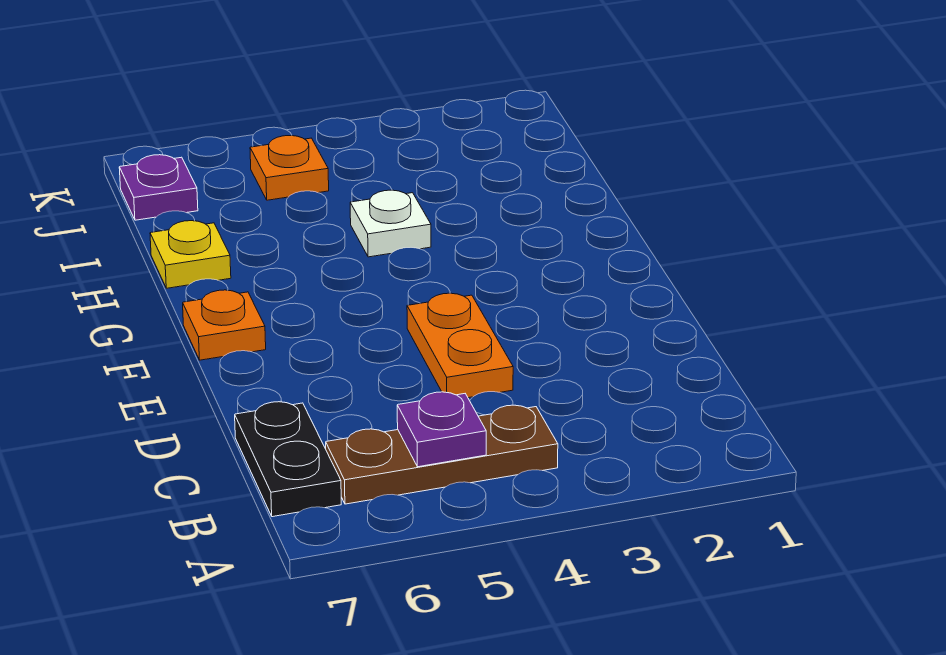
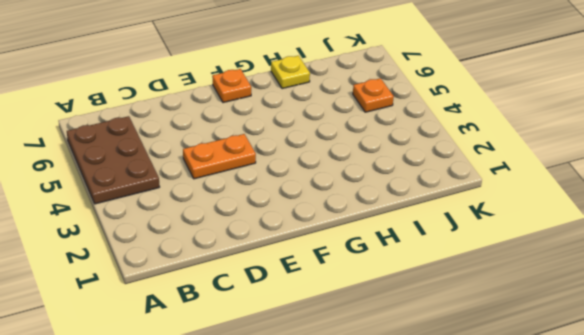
brown plate A4:B6 level 1 -> brown plate B4:B6 level 1
none -> black plate B7:C7 level 1
none -> white plate H4 level 1

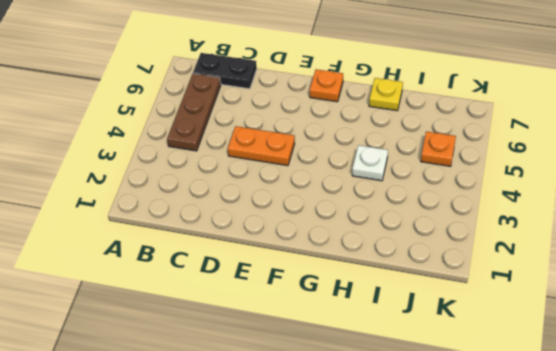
none -> purple plate J7 level 1
none -> purple plate B5 level 2

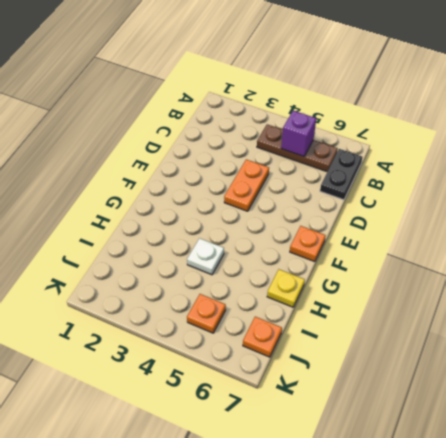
purple brick B5 level 2 -> purple plate B5 level 2
orange plate J7 level 1 -> purple plate J7 level 1

